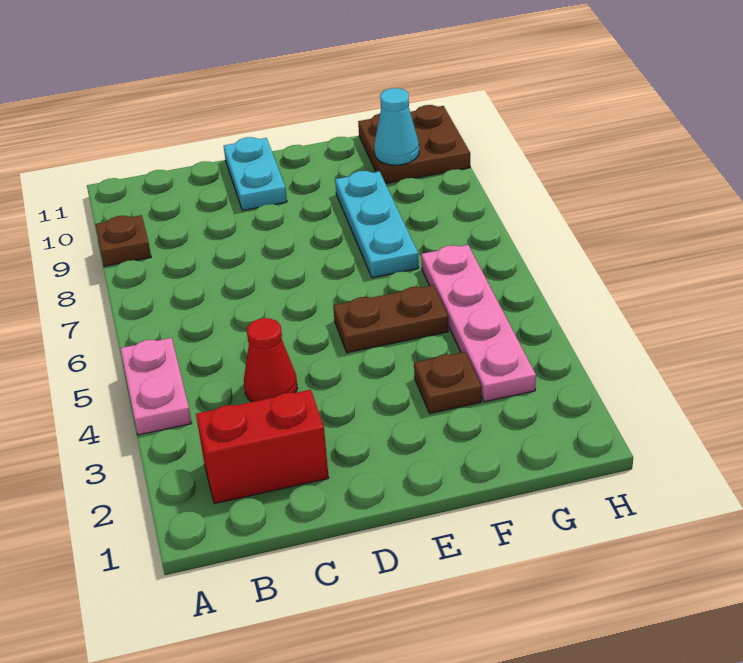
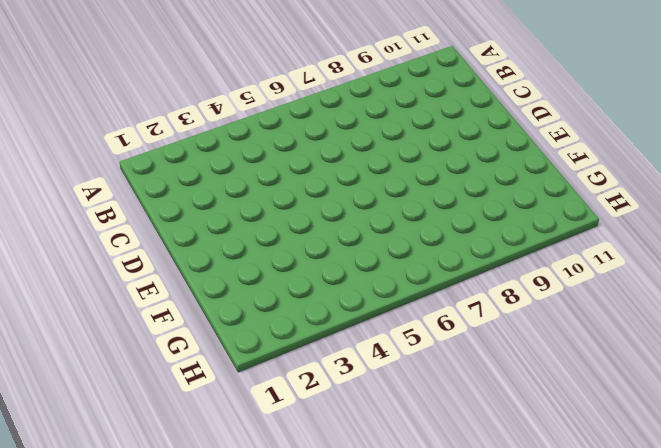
none -> pink plate A4:A5 level 1
none -> brown plate A9 level 1

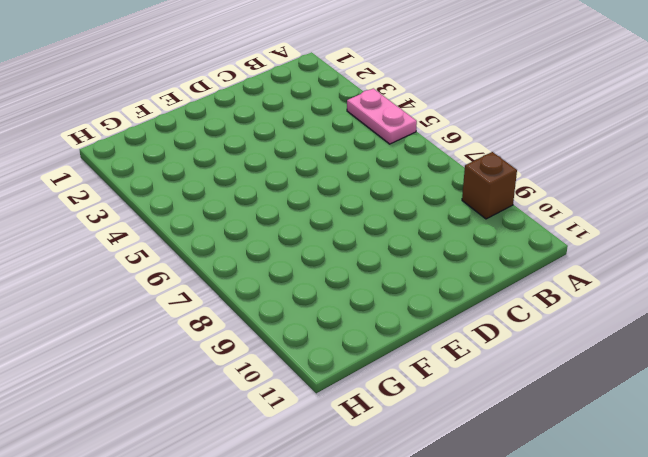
brown brick A9 level 1 -> brown plate A9 level 1
none -> red brick B2:C2 level 1
none -> red cone C4 level 1

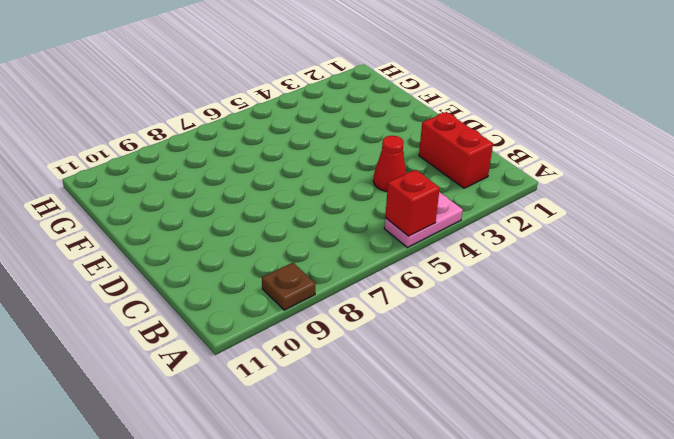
red brick A5 level 2 -> none
none -> cyan plate D10:D11 level 1
none -> brown plate E5:F5 level 1

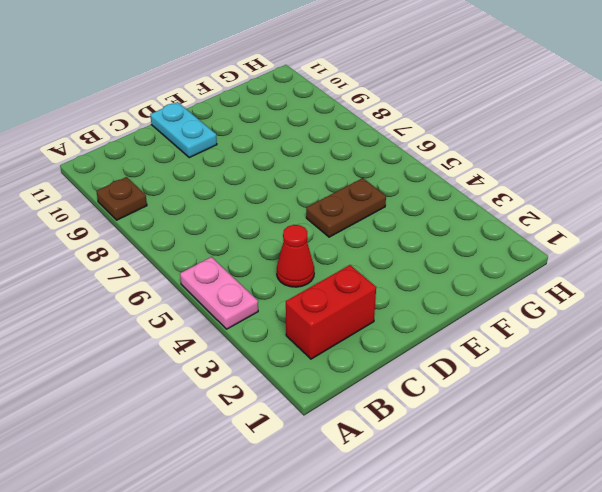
none -> brown plate F3 level 1
none -> cyan plate F7:F9 level 1

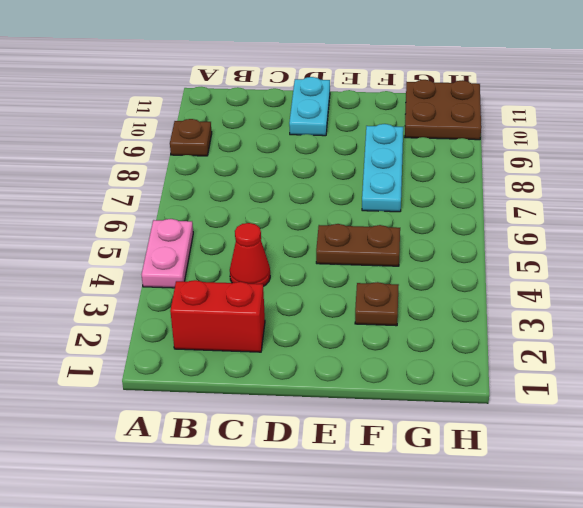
none -> pink plate G3:G6 level 1
none -> cyan cone G10 level 2

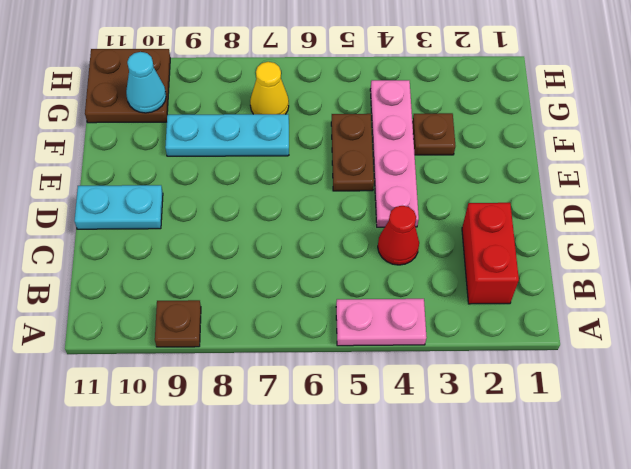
pink plate D4:G4 level 1 -> pink plate G3:G6 level 1
yellow cone G7 level 1 -> none

